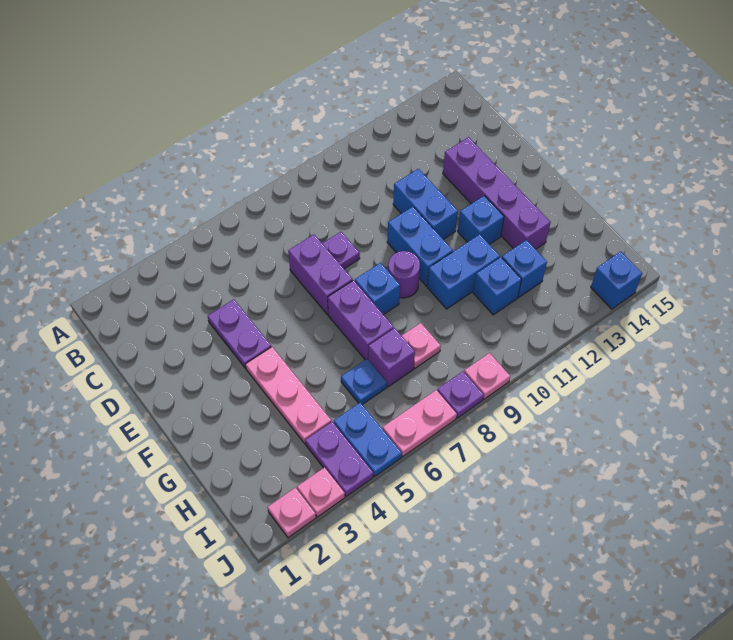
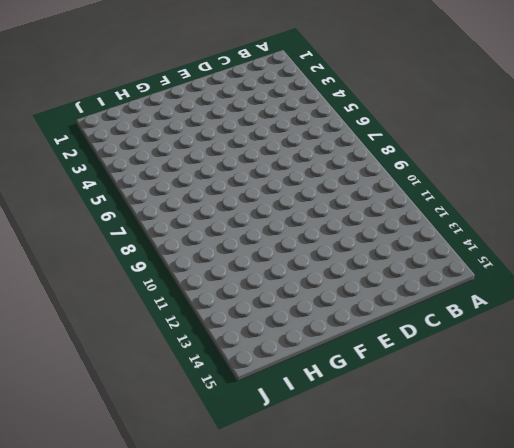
none -> purple plate D4:E4 level 1
none -> purple brick D7:E7 level 1
none -> purple plate D8 level 1

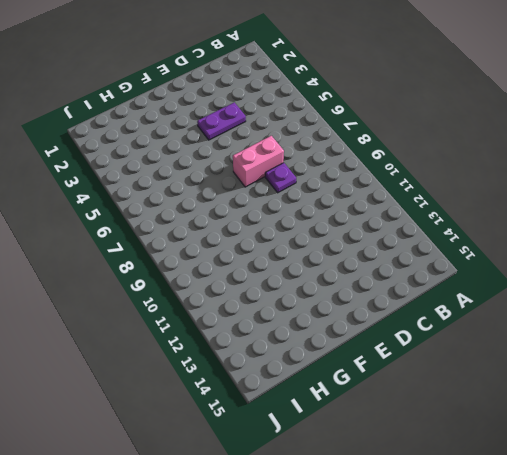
pink brick D7:E7 level 1 -> purple brick D7:E7 level 1
none -> blue brick D11:E11 level 1
none -> purple brick D13:G13 level 1
none -> blue brick E10:F10 level 1

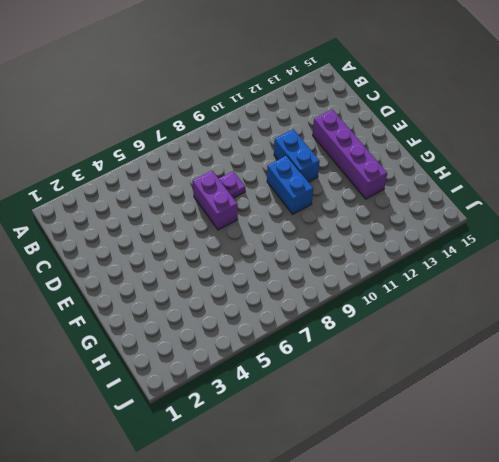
none -> purple plate D4:E4 level 1
none -> pink plate F4:H4 level 1
none -> purple brick F7:G7 level 1

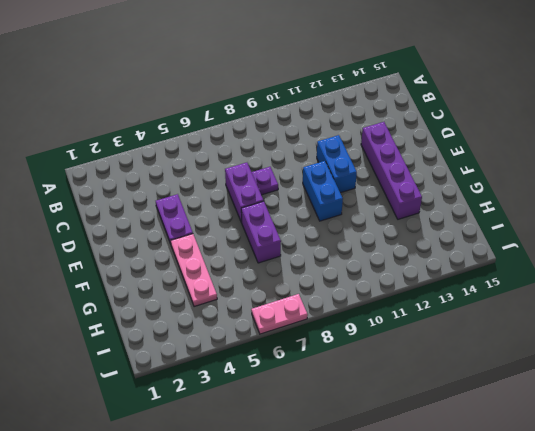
none -> blue brick F8 level 1
none -> purple round brick F9 level 1
none -> blue brick F12 level 1

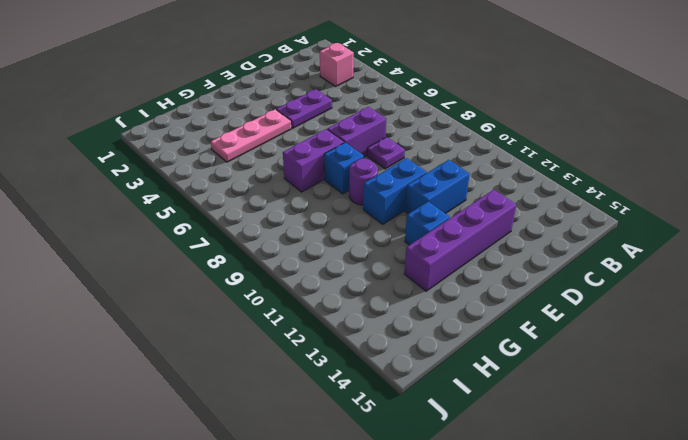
pink brick B3 level 1 -> none
none -> blue brick G10:G11 level 1
none -> blue plate H6 level 1
none -> purple brick H7 level 1

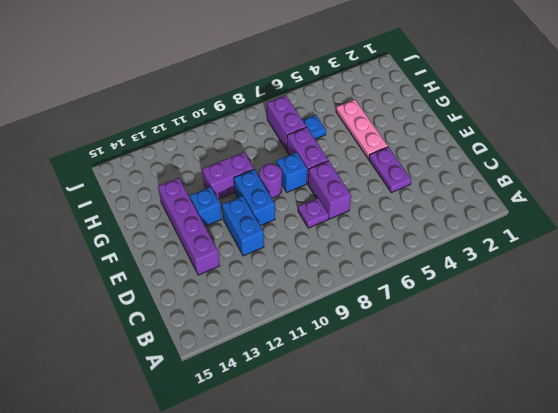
purple brick G10:G11 level 1 -> blue brick G10:G11 level 1
purple brick H7:I7 level 1 -> purple brick H7 level 1
none -> pink plate H8 level 1
none -> blue brick H11 level 1
none -> blue brick H12 level 1

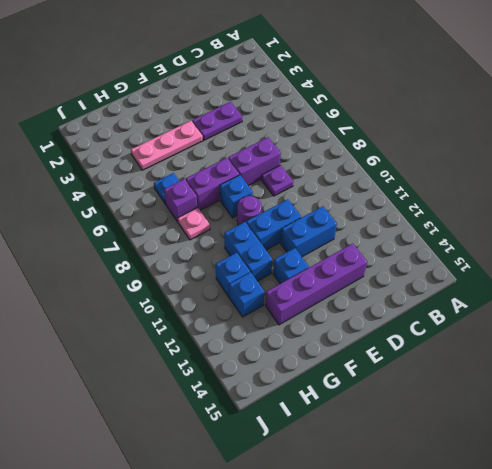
none -> purple plate I4:J4 level 1
none -> blue plate I5:J5 level 1
none -> pink plate J2 level 1

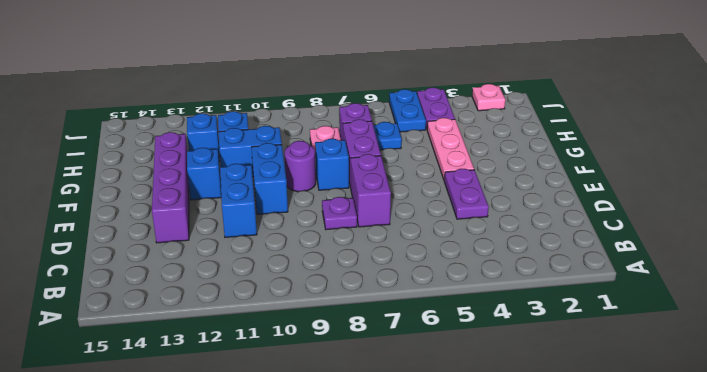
none -> pink plate J3 level 1
none -> pink plate J6:J7 level 1
none -> purple plate J8 level 1

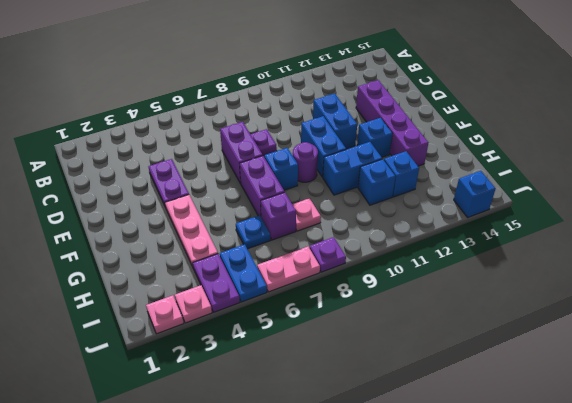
none -> pink plate J9 level 1

